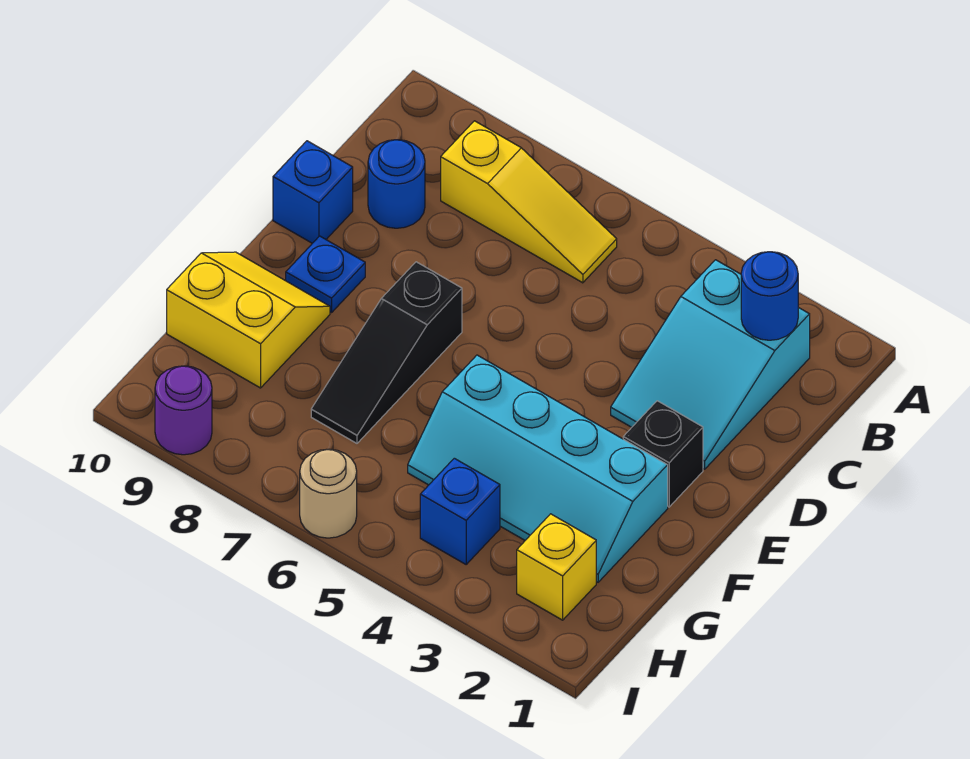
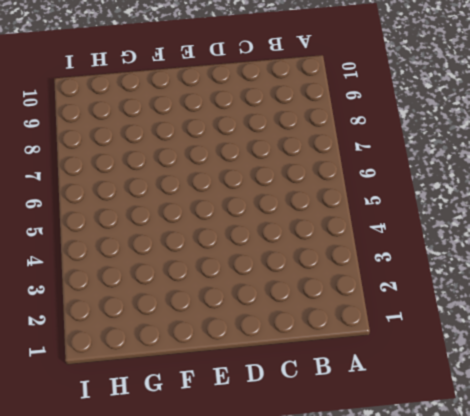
none -> cyan slope B2:D3 level 1 top B
none -> yellow slope B6:B8 level 1 top 8
none -> blue round brick C9 level 1

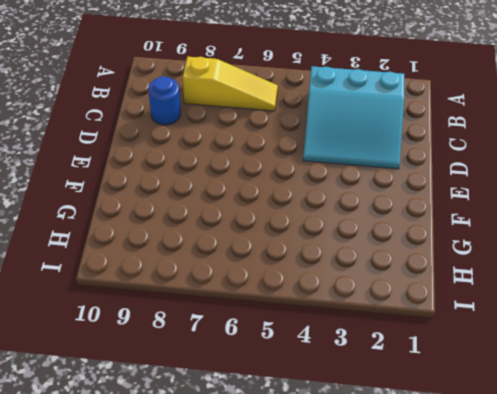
cyan slope B2:D4 level 1 top B -> cyan slope B2:D3 level 1 top B
none -> blue brick D10 level 1
none -> black brick E2 level 1
none -> black slope E7:G7 level 1 top E

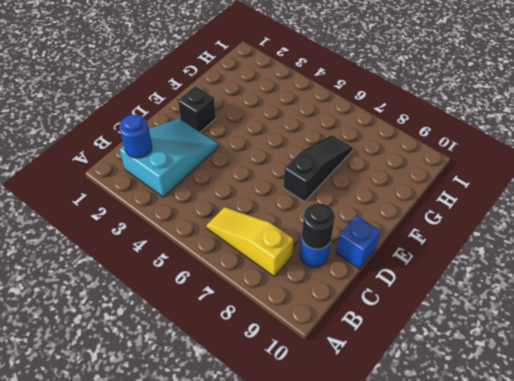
black round brick C9 level 2 -> none
none -> blue plate E9 level 1
none -> cyan slope F2:G5 level 1 top F
none -> yellow slope F9:G10 level 1 top G

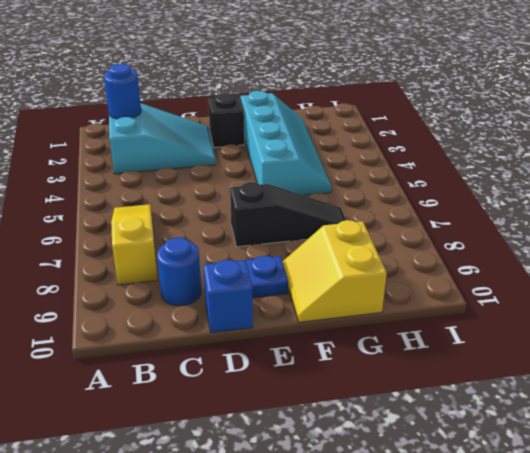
none -> yellow brick H2 level 1
none -> blue brick H4 level 1
none -> tan round brick I6 level 1

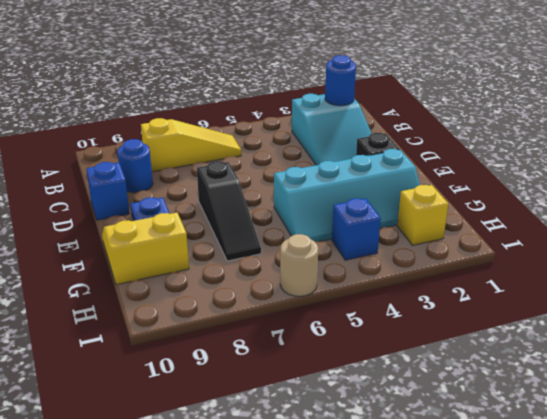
none -> purple round brick I9 level 1

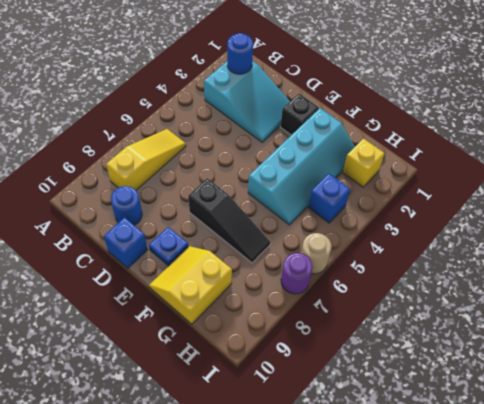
purple round brick I7 level 1 -> purple round brick I9 level 1

